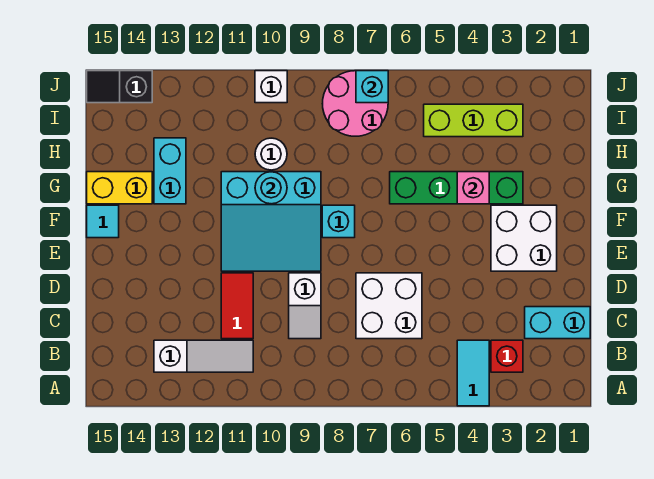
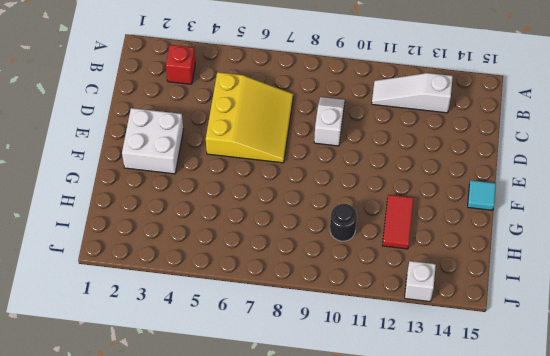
yellow slope C5:E7 level 1 top 5 -> white brick C6:D7 level 1
red tile G12:H12 level 1 -> red tile C11:D11 level 1
black round brick H10 level 1 -> white round brick H10 level 1
white brick J13 level 1 -> white brick J10 level 1
none -> cyan tile A4:B4 level 1
none -> cyan brick C1:C2 level 1
none -> cyan slope E9:G11 level 1 top G

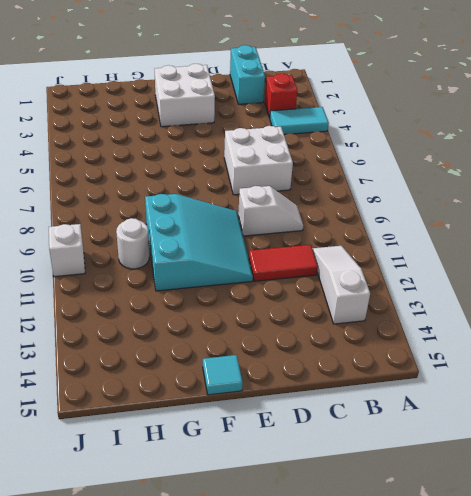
none -> cyan brick F8 level 1
none -> green brick G3:G6 level 1
none -> cyan brick G13:H13 level 1

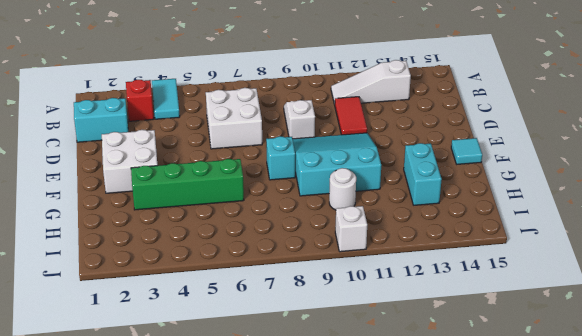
none -> yellow brick G14:G15 level 1
none -> lime brick I3:I5 level 1
none -> pink round brick I7:J8 level 1

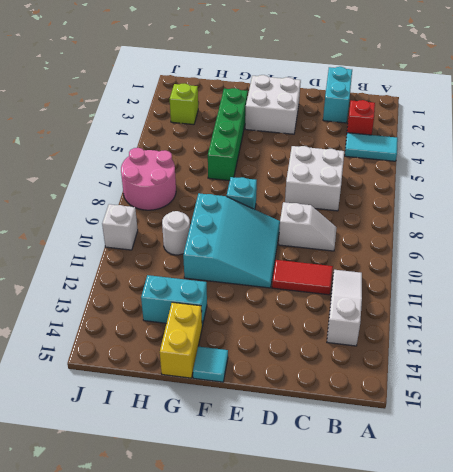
lime brick I3 level 1 -> lime brick I3:I5 level 1
none -> black slope J14:J15 level 1 top 14
none -> pink brick G4 level 2
none -> cyan round brick G10 level 2

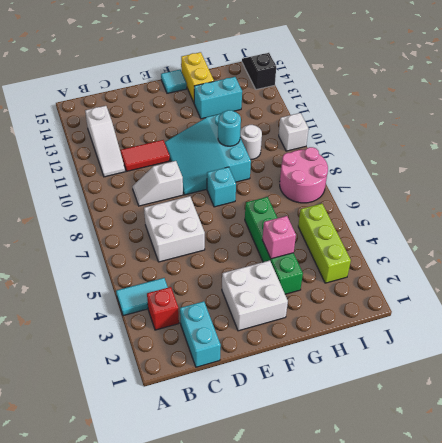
none -> cyan brick J7 level 2

